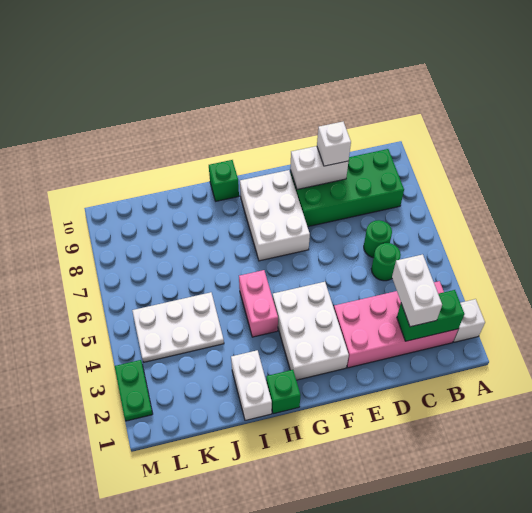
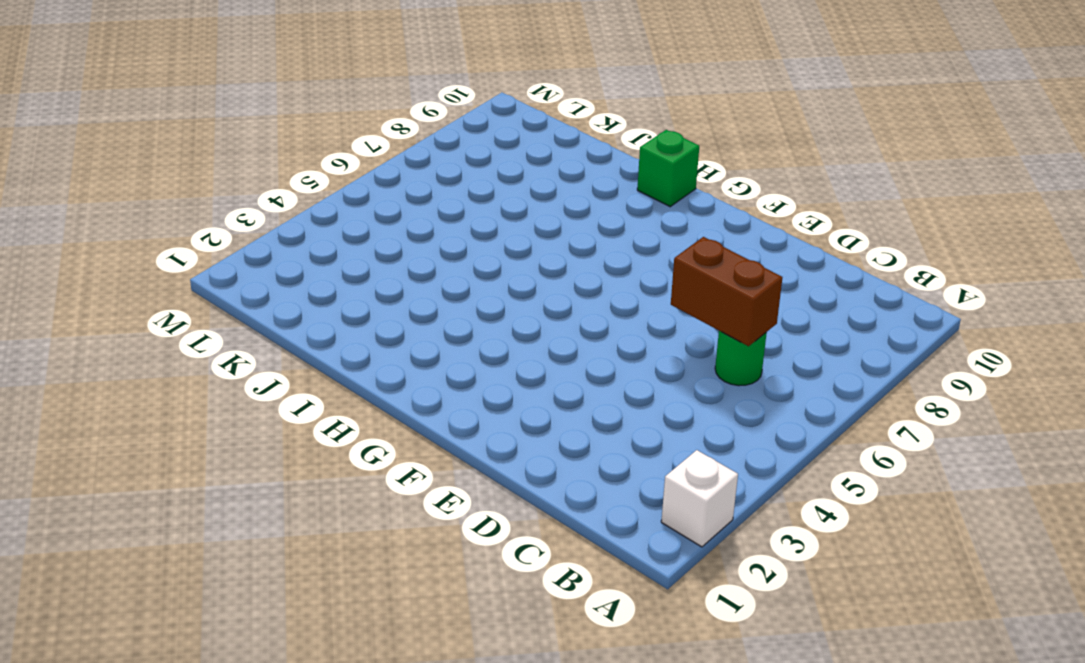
brown brick C6:D6 level 2 -> none
none -> pink brick B2:E3 level 1
none -> green brick B8:E9 level 1
none -> green round brick C5 level 1

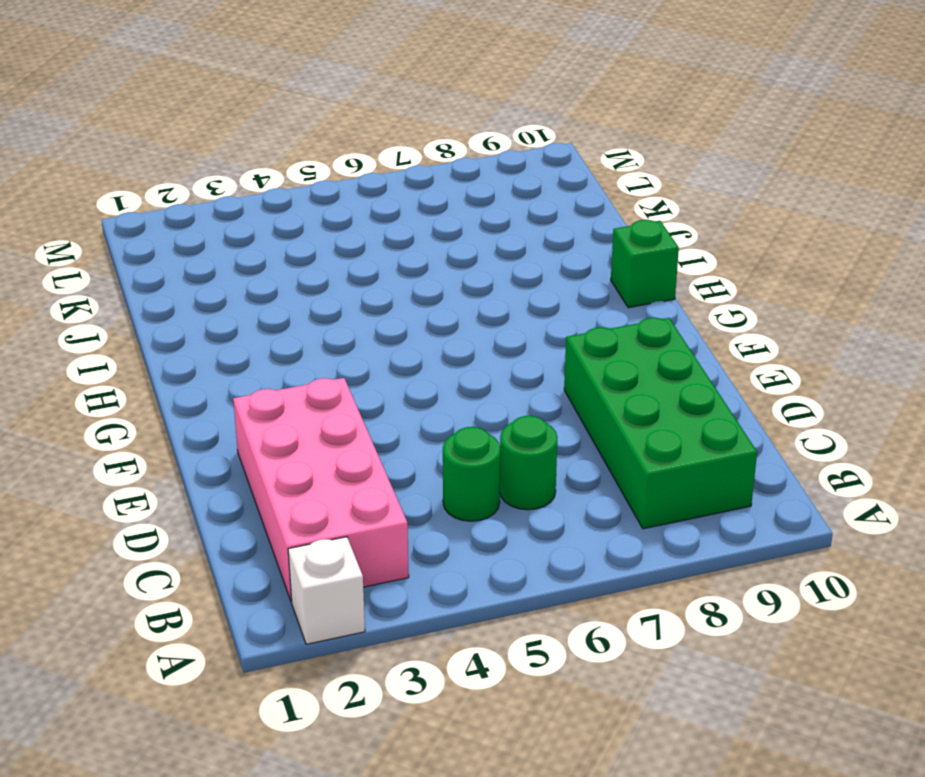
none -> white brick F2:G4 level 1
none -> white brick F7:G9 level 1
none -> green brick H1 level 1

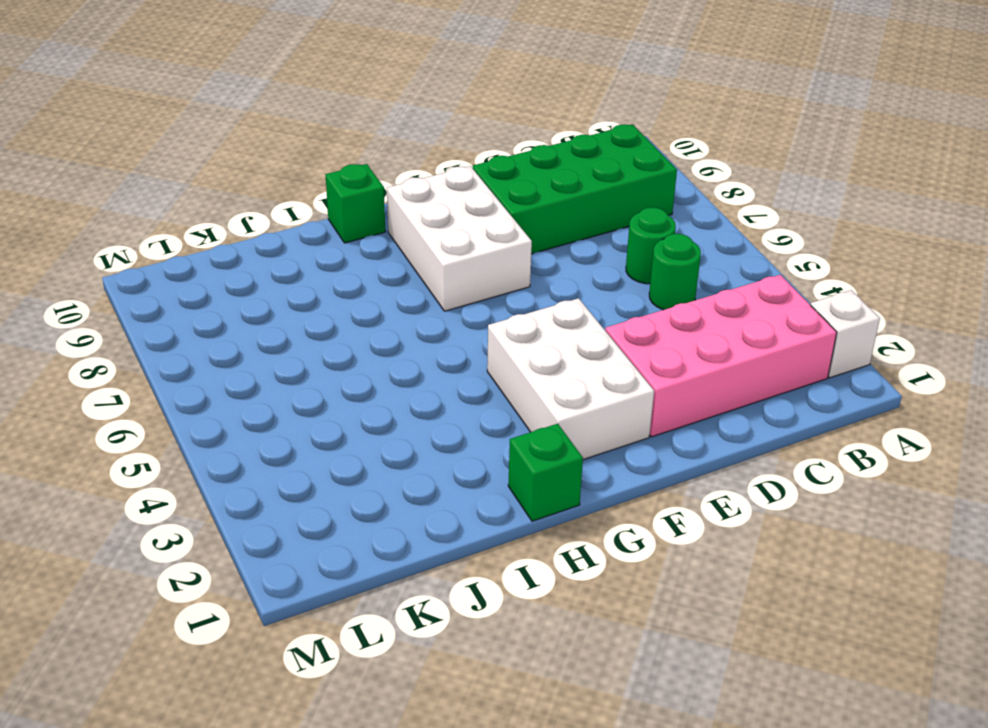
none -> pink brick H4:H5 level 1
none -> white brick I1:I2 level 1
none -> white plate J4:L5 level 1

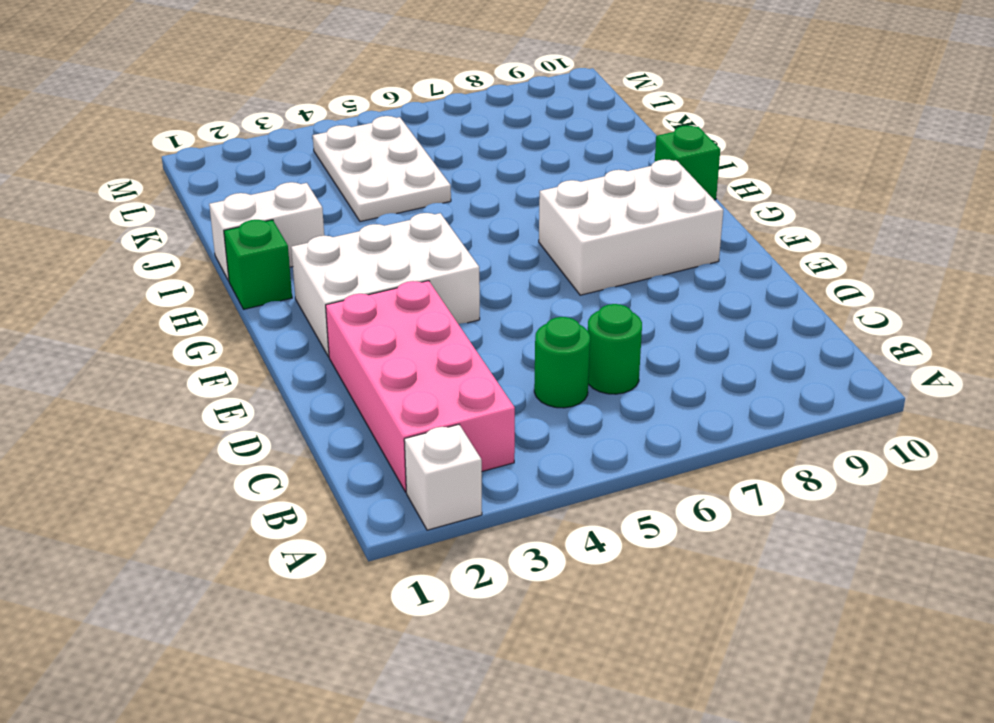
none -> green brick B8:E9 level 1
none -> pink brick H4:H5 level 1
none -> green plate M2:M3 level 1

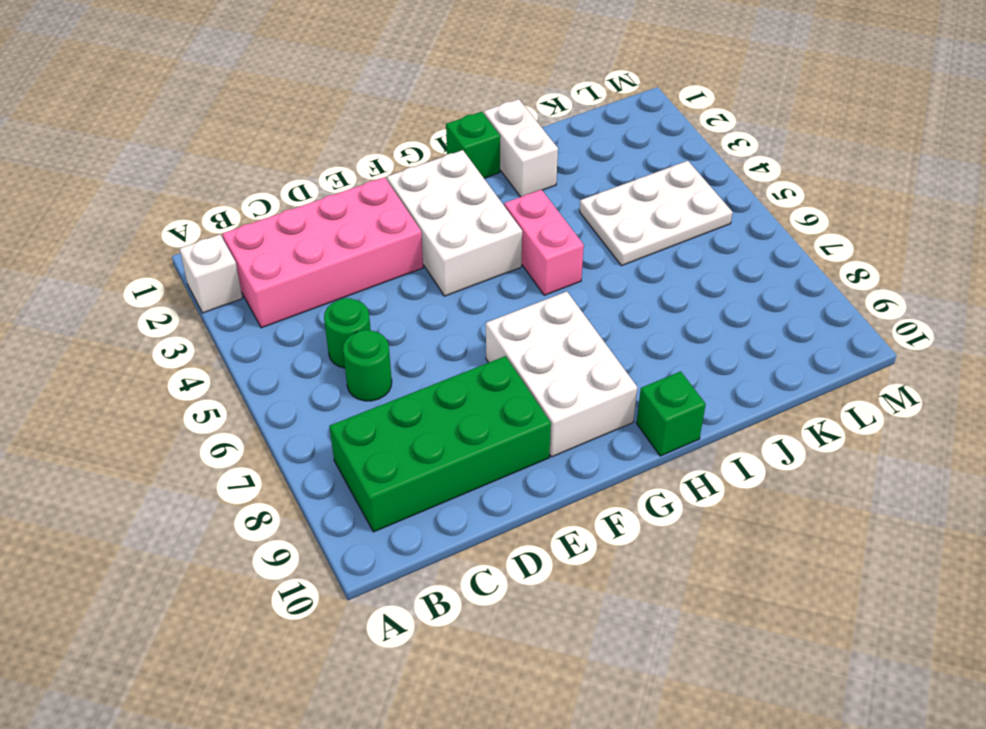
none -> green plate M2:M3 level 1
none -> green brick B2:C2 level 2
none -> white brick D9:E9 level 2

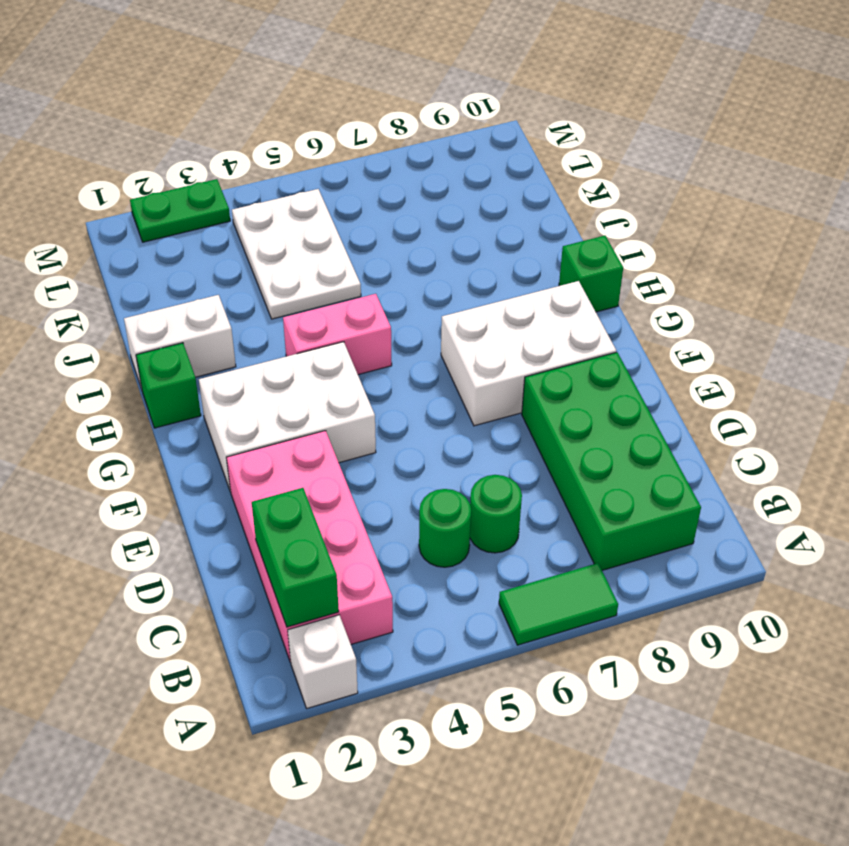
green tile A6:A7 level 1 -> none
none -> white brick D9:E9 level 2
none -> white brick C2:C3 level 3
none -> white brick D9 level 3

